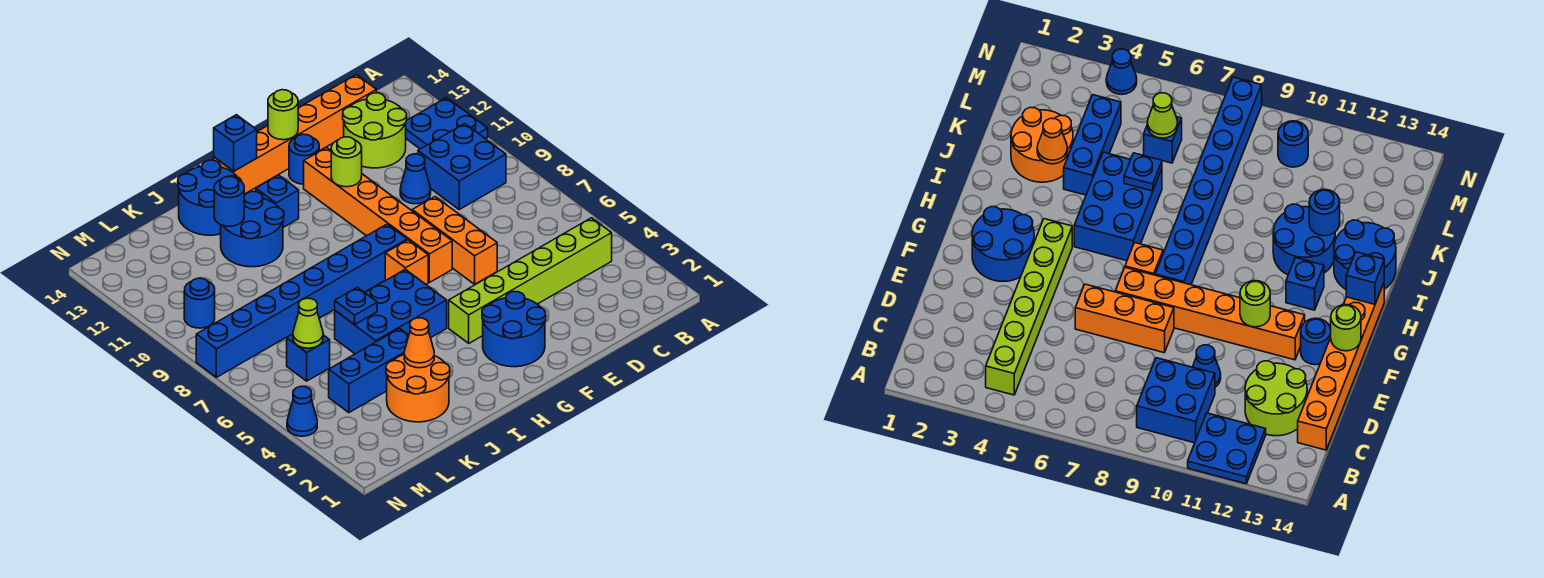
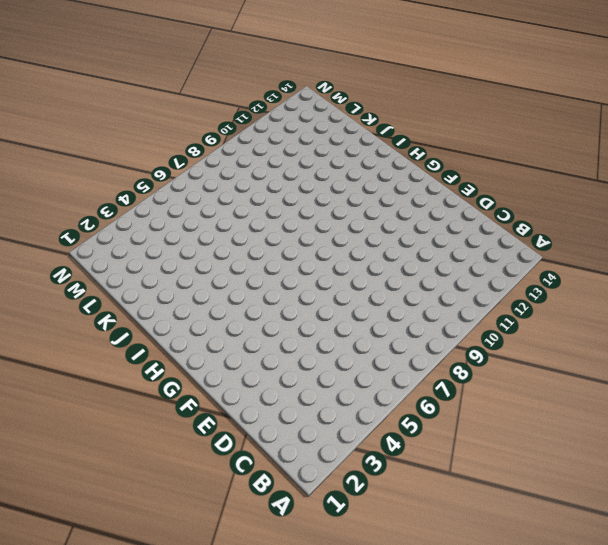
none -> blue plate A11:B12 level 1
none -> lime brick B4:G4 level 1
none -> blue brick B9:C10 level 1

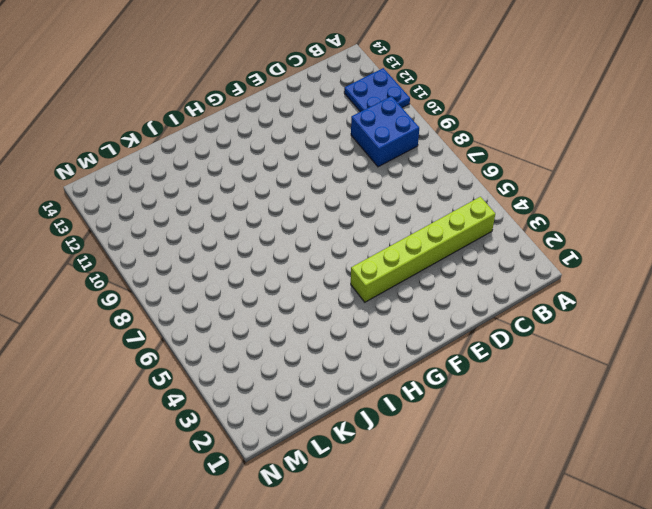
none -> lime round brick C12:D13 level 1
none -> orange brick C14:H14 level 1
none -> blue cone D10 level 1

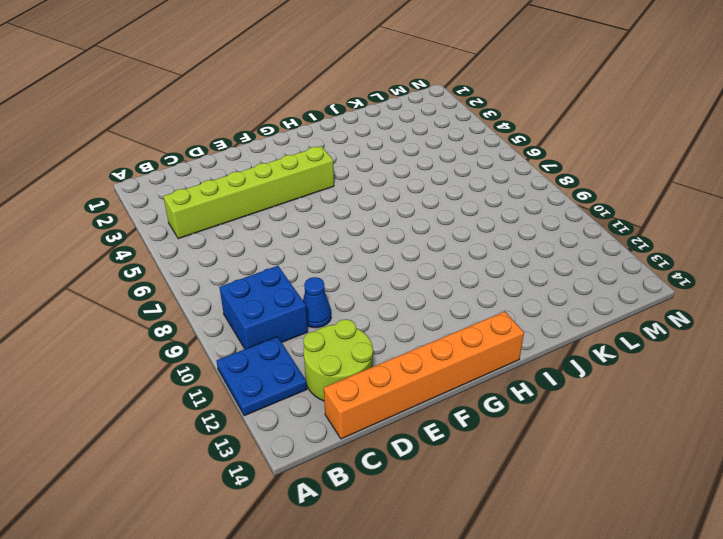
none -> orange brick E6:E8 level 1
none -> blue round brick F2:G3 level 1
none -> orange brick F7:F12 level 1

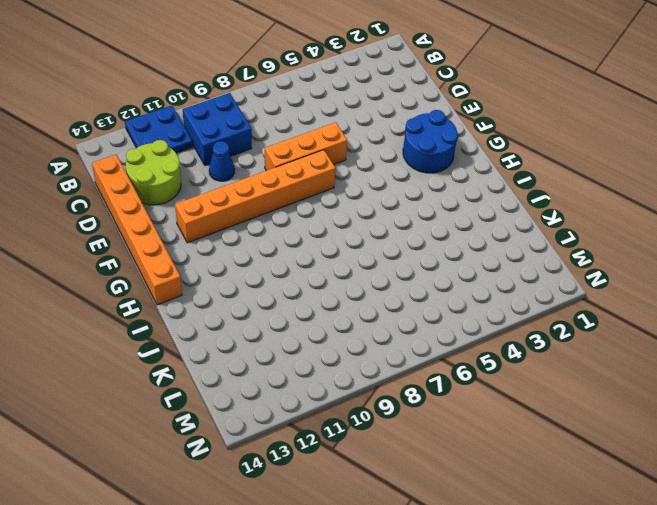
none -> lime brick B4:G4 level 1
none -> blue round brick F13 level 1
none -> orange brick G7 level 1

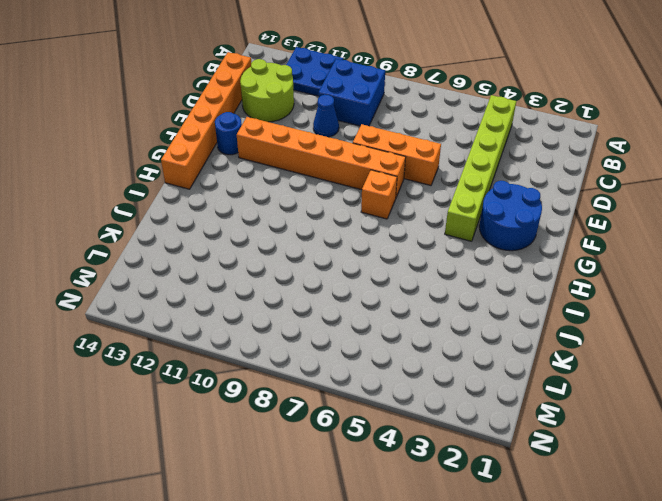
none -> blue brick G8:N8 level 1
none -> blue brick H5:J6 level 1
none -> blue brick H12 level 1

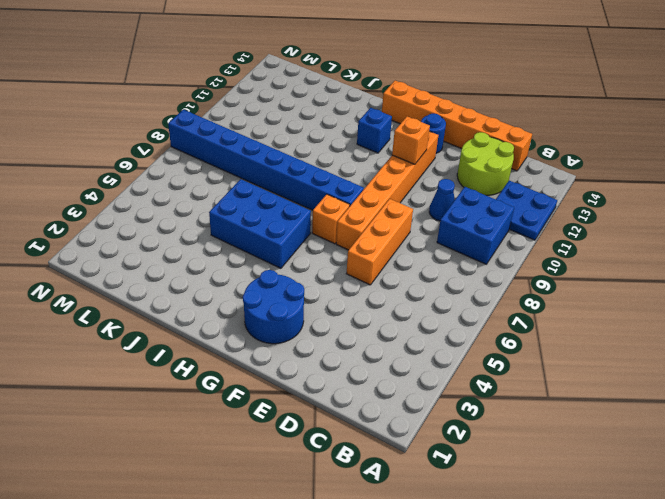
orange brick F11 level 2 -> lime round brick F11 level 2
none -> lime brick B4:G4 level 1
none -> blue round brick I11:J12 level 1
none -> blue round brick I13:J14 level 1

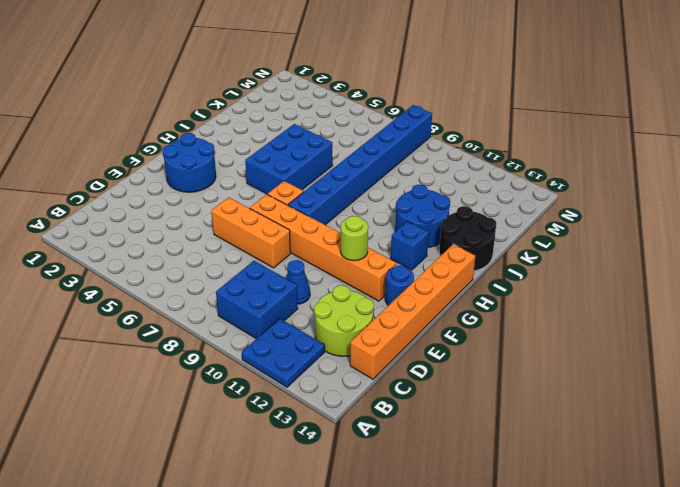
black round brick I13:J14 level 1 -> blue round brick I13:J14 level 1
none -> lime brick B4:G4 level 1
none -> orange round brick J2:K3 level 1
none -> blue brick J4:L4 level 1

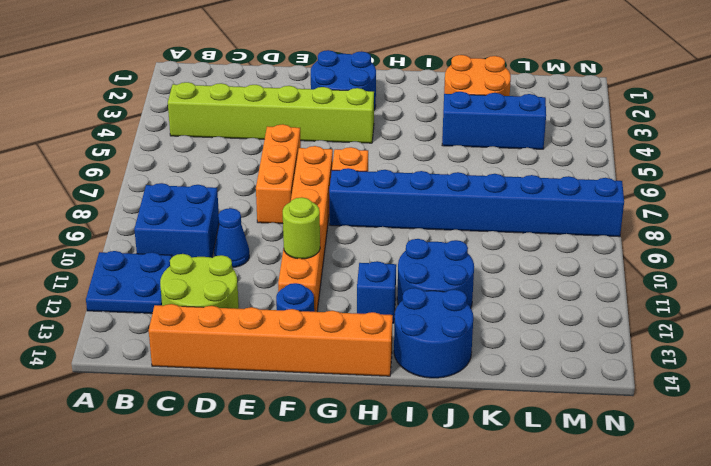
none -> blue brick H5:J6 level 1
none -> blue brick L6 level 1
none -> blue round brick M10 level 1

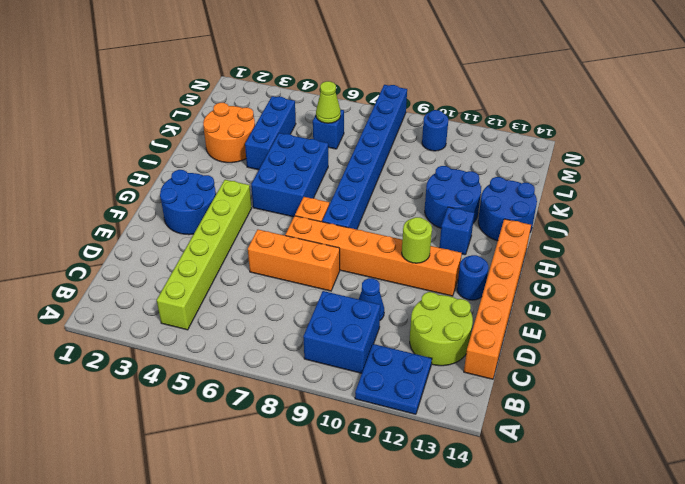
none -> blue cone N4 level 1
none -> lime round brick F14 level 2
none -> blue brick H14 level 2

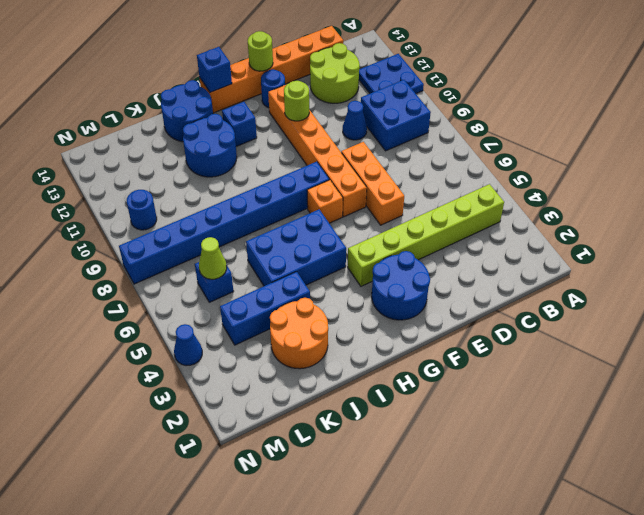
none -> orange cone J3 level 2
none -> blue plate J6 level 2
none -> blue round brick J12 level 2

